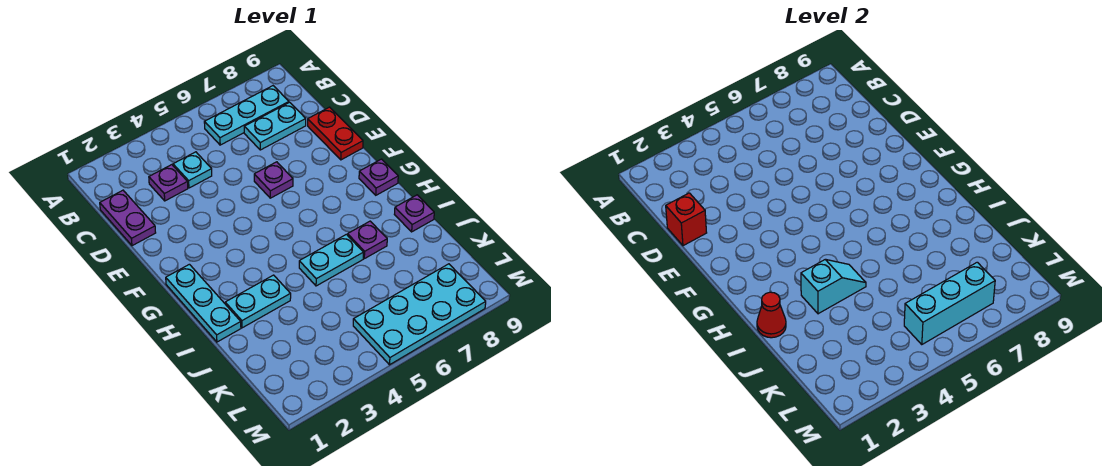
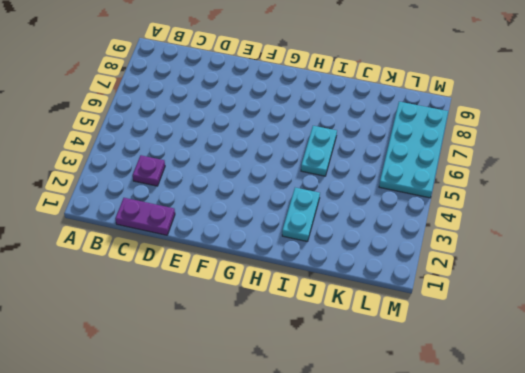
none -> cyan plate B6:B8 level 1
none -> cyan plate C4 level 1
none -> cyan plate C7:C8 level 1

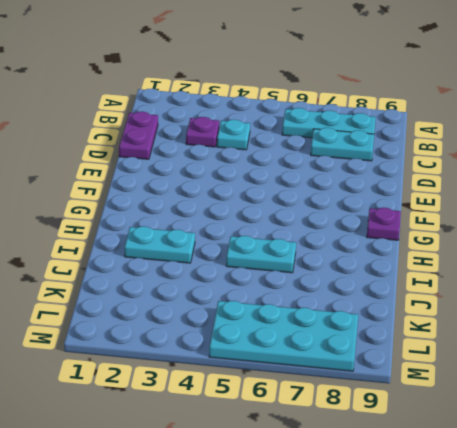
none -> red plate D9:E9 level 1
none -> purple plate E6 level 1
none -> cyan plate G1:I1 level 1

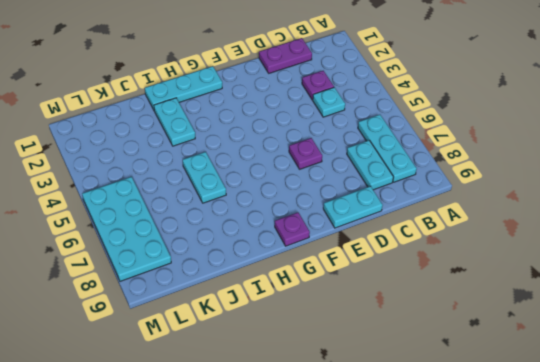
cyan plate D9:E9 level 1 -> red plate D9:E9 level 1
none -> purple plate I7 level 1
none -> purple plate I9 level 1
none -> red brick D1 level 2

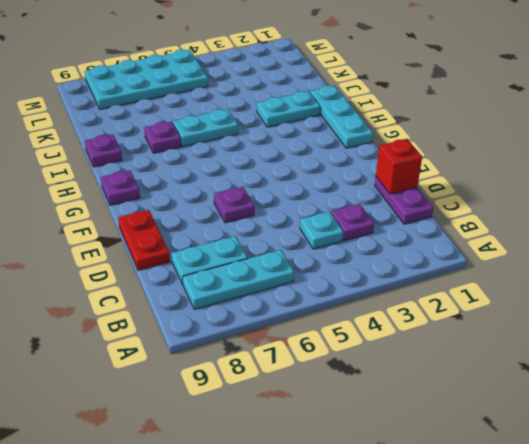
none -> red cone I1 level 2
none -> cyan slope I3:I4 level 2 top 3
none -> cyan brick L5:L7 level 2

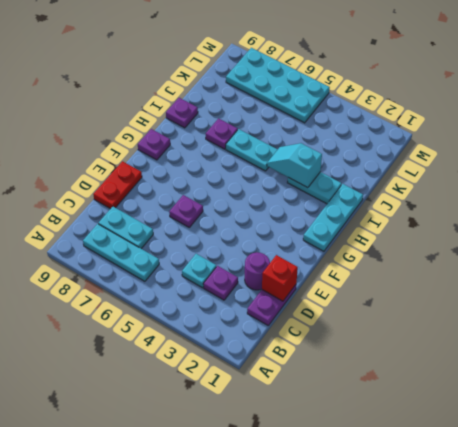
purple round brick D2 level 1 -> none
none -> red cone I1 level 2
none -> cyan brick L5:L7 level 2

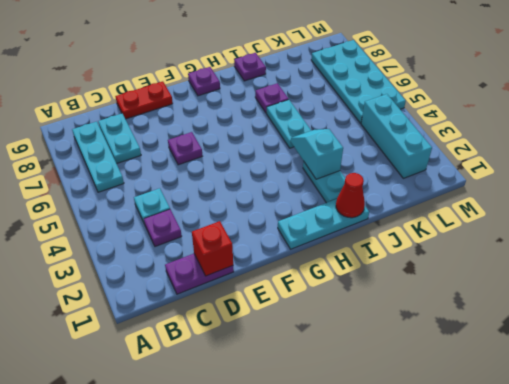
cyan brick L2:L4 level 1 -> cyan brick L5:L7 level 2

